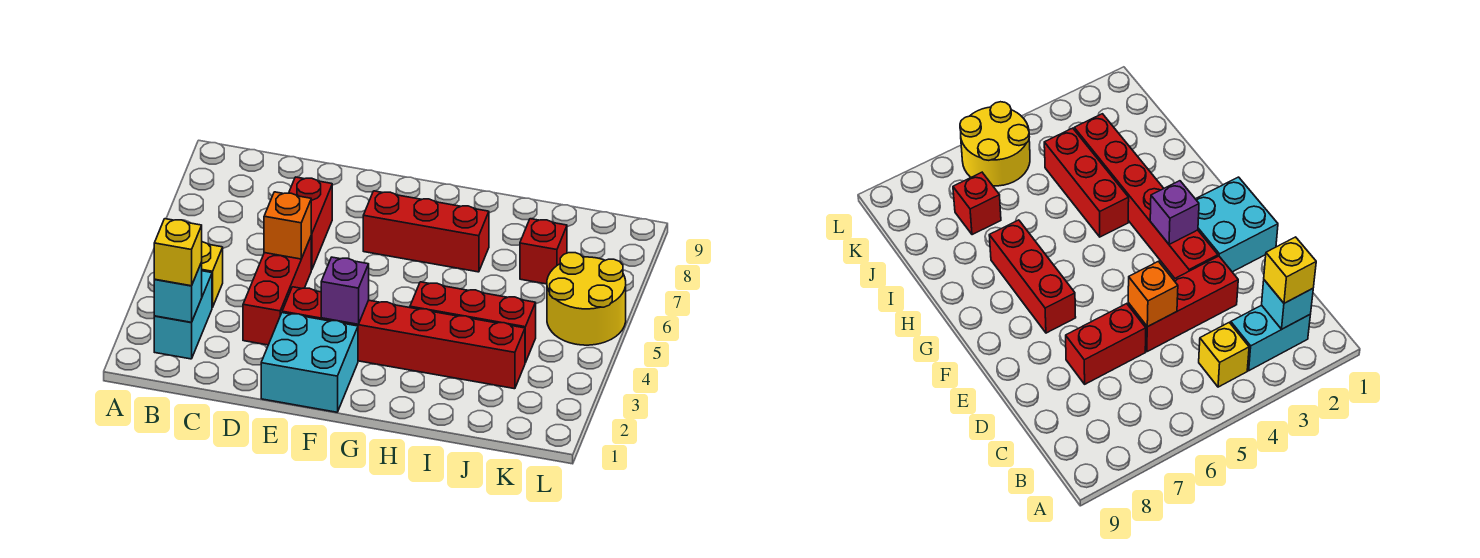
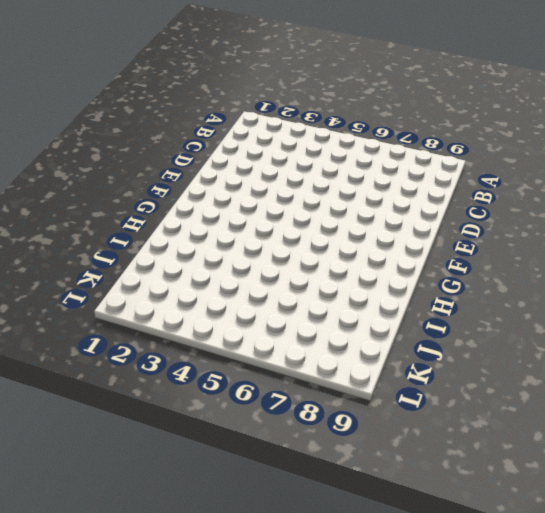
none -> cyan brick B2:B3 level 1
none -> yellow brick B4 level 1
none -> red brick D3:D5 level 1

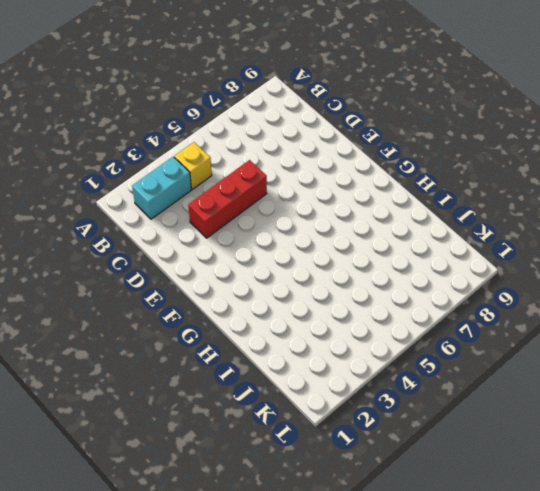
none -> red brick D6:D7 level 1
none -> cyan brick E1:F2 level 1
none -> red brick E3:J3 level 1

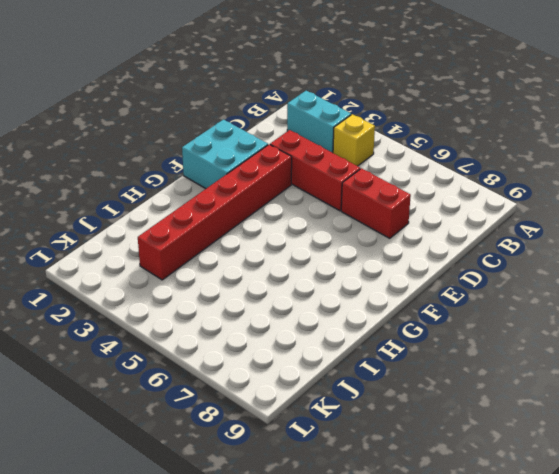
none -> red brick F7:H7 level 1
none -> red brick H4:J4 level 1
none -> red brick J7 level 1

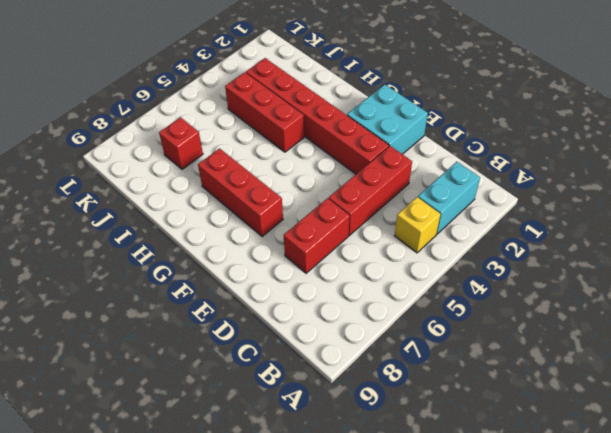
none -> yellow round brick K5:L6 level 1
none -> cyan brick B2 level 2
none -> orange brick D5 level 2

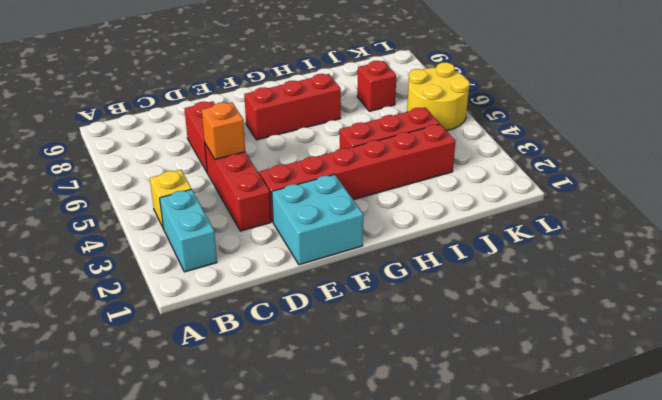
none -> cyan brick B2 level 2
none -> purple brick F3 level 2
none -> yellow brick B2 level 3

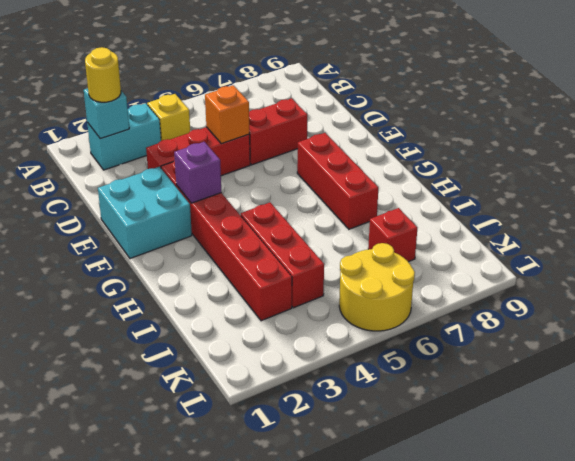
yellow round brick B2 level 3 -> yellow brick B2 level 3

